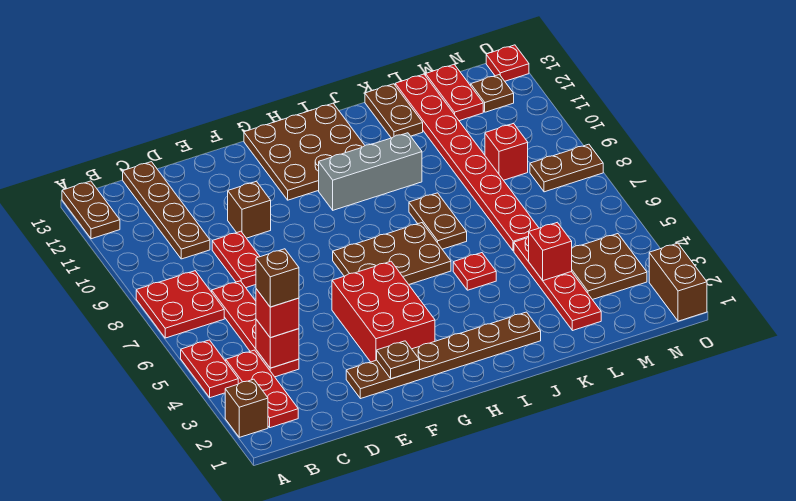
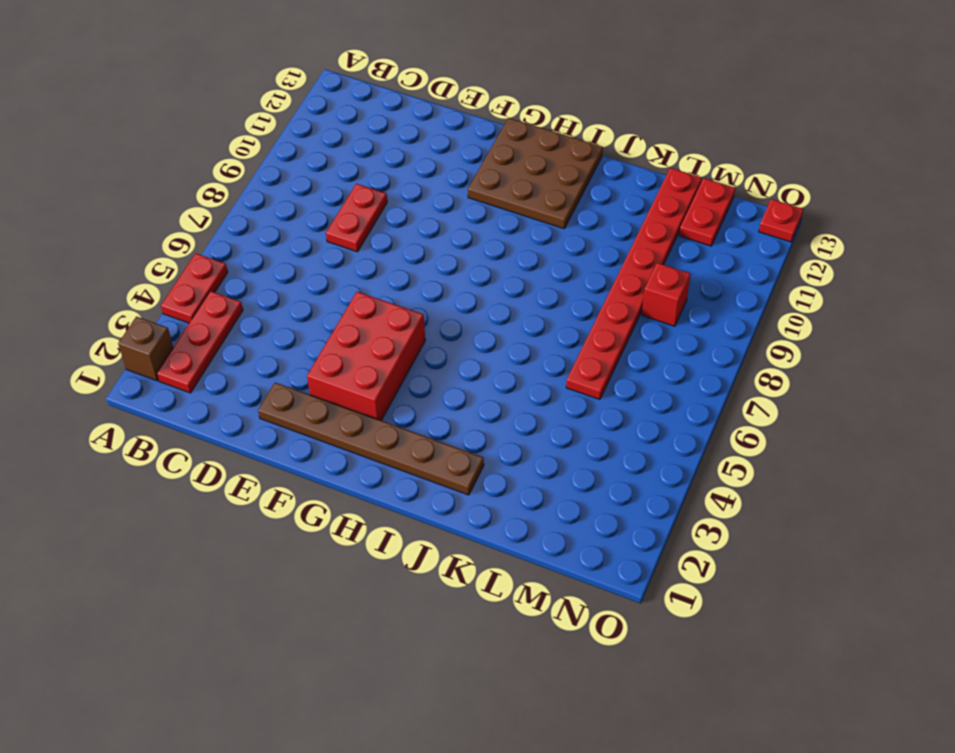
none -> red plate A7:B8 level 1
none -> brown plate A12:A13 level 1
none -> red plate C4:C7 level 1
none -> brown plate C10:C13 level 1

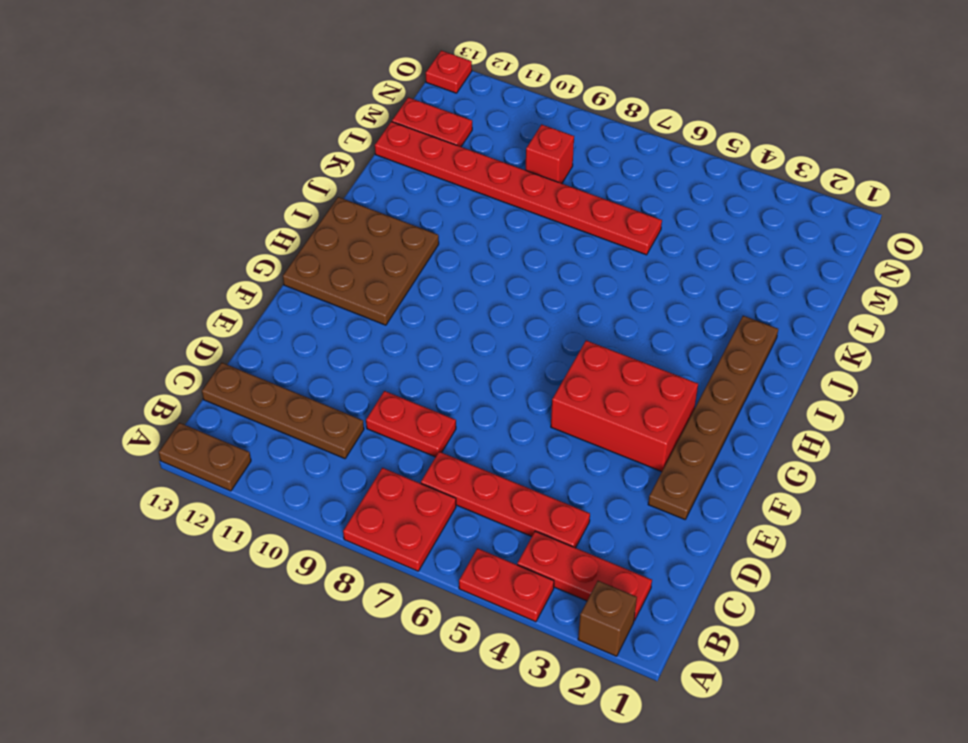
none -> brown brick E10 level 1
none -> brown plate G6:I7 level 1
none -> grey brick H10:J10 level 1
none -> red plate J5 level 1

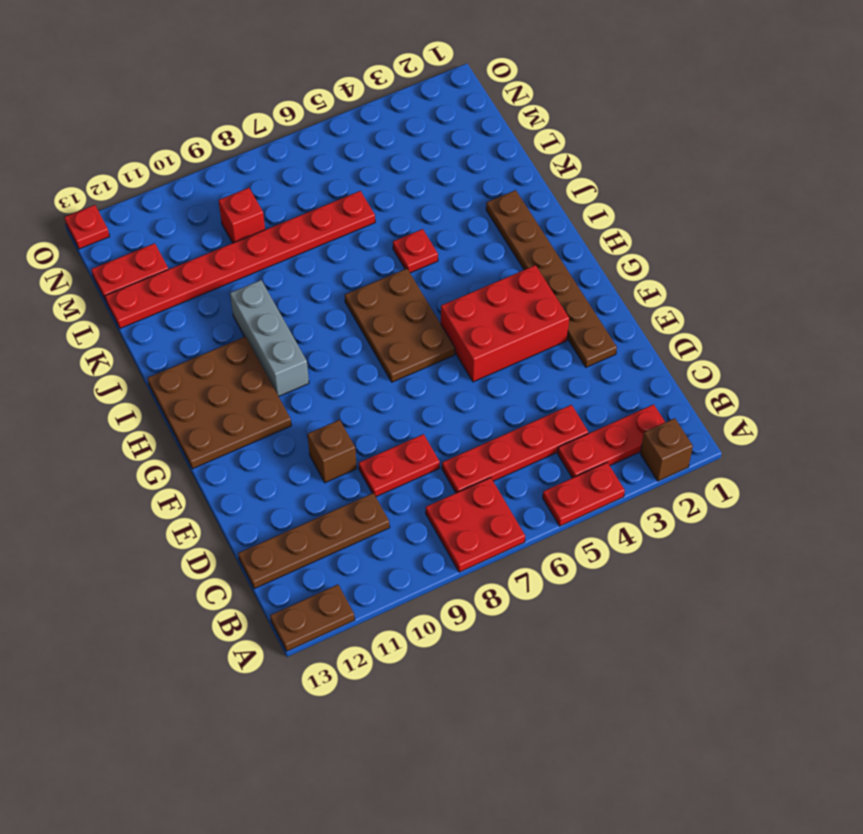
none -> brown plate J7:J8 level 1
none -> brown plate K12:K13 level 1
none -> red plate L2:L5 level 1
none -> brown plate M3:N4 level 1

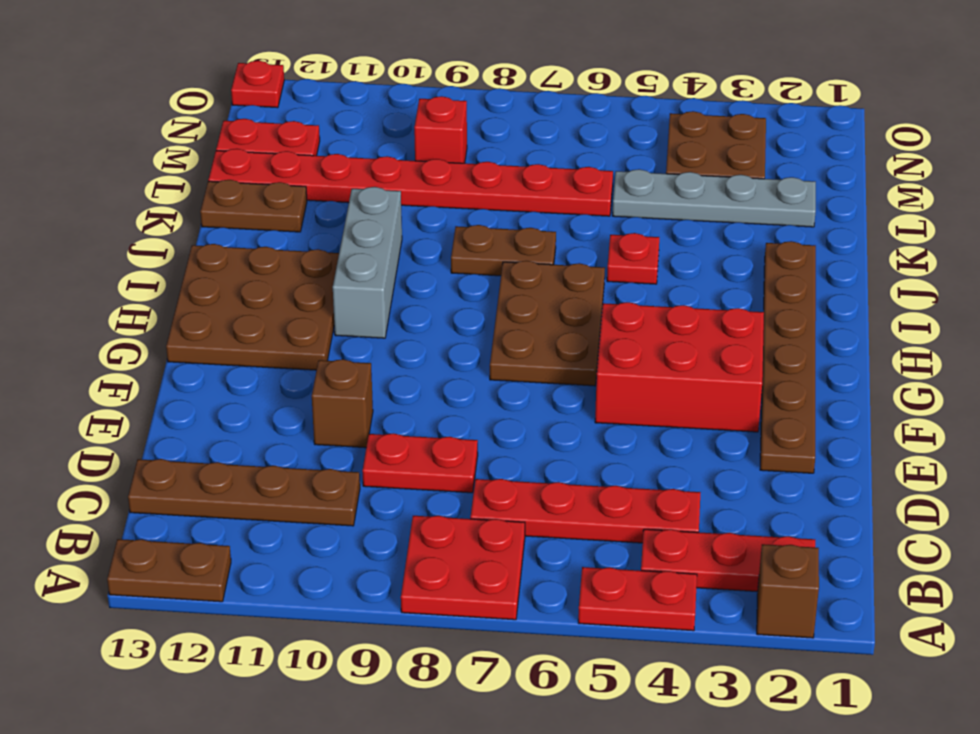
grey plate L2:L5 level 1 -> red plate L2:L5 level 1
none -> brown plate N8:O8 level 1
none -> brown plate N12 level 1
none -> brown brick O1:O2 level 1
none -> red brick C4 level 2

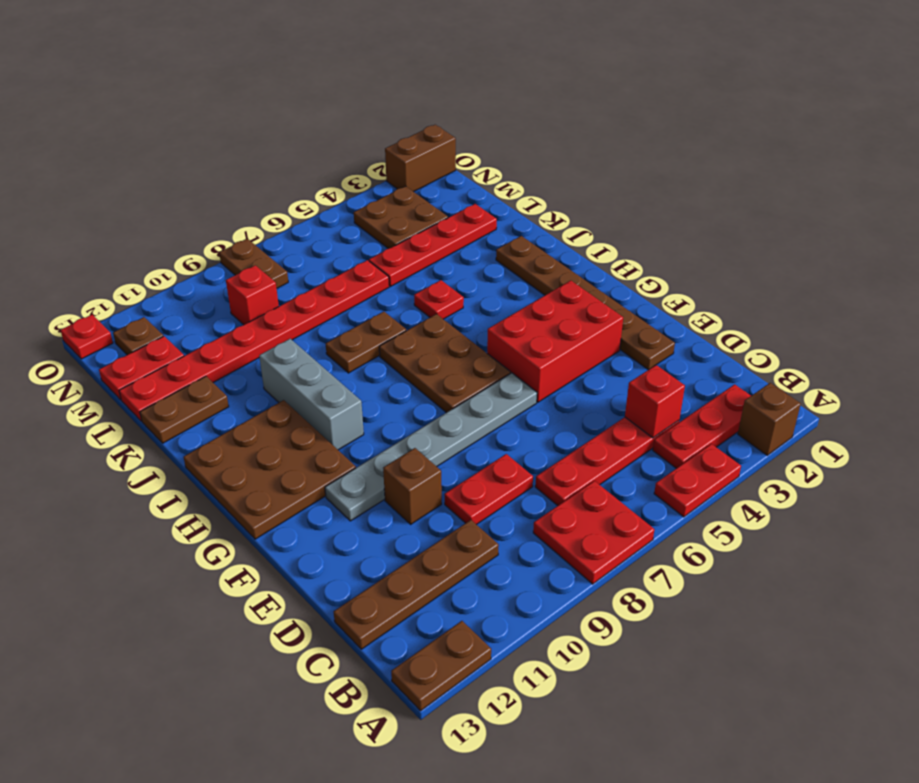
grey plate F6:F11 level 1 -> none
none -> brown plate F2 level 2
none -> red brick L4 level 2
none -> red brick C4 level 3
none -> brown brick C4 level 4

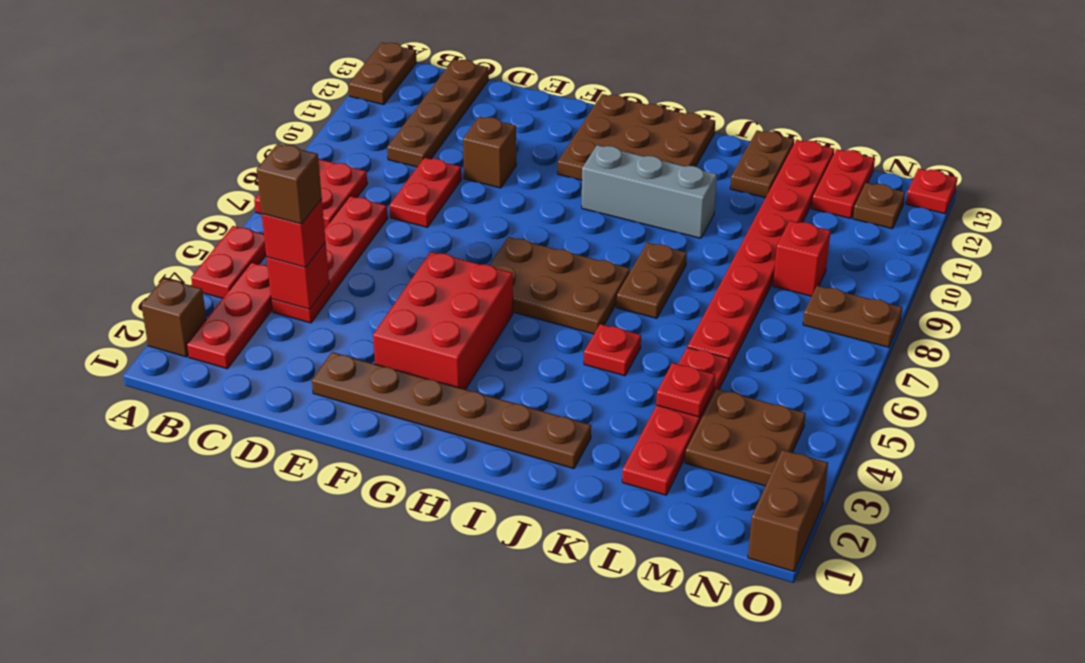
red plate L4 level 2 -> red brick L4 level 2
none -> brown plate F2 level 2

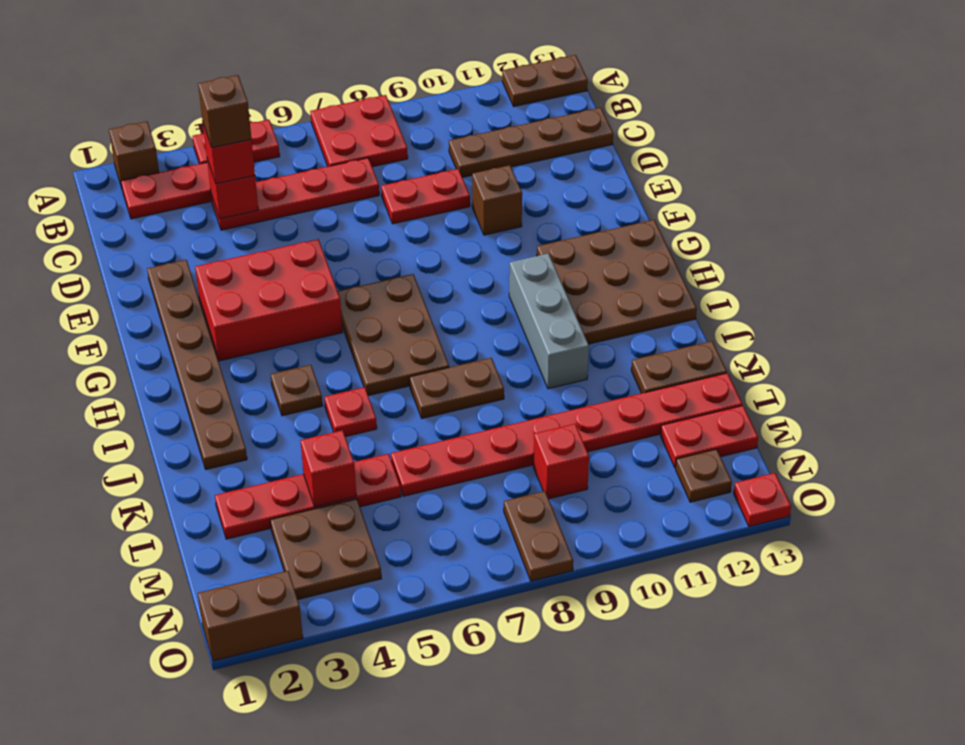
brown plate I4 level 1 -> brown plate F2 level 2

